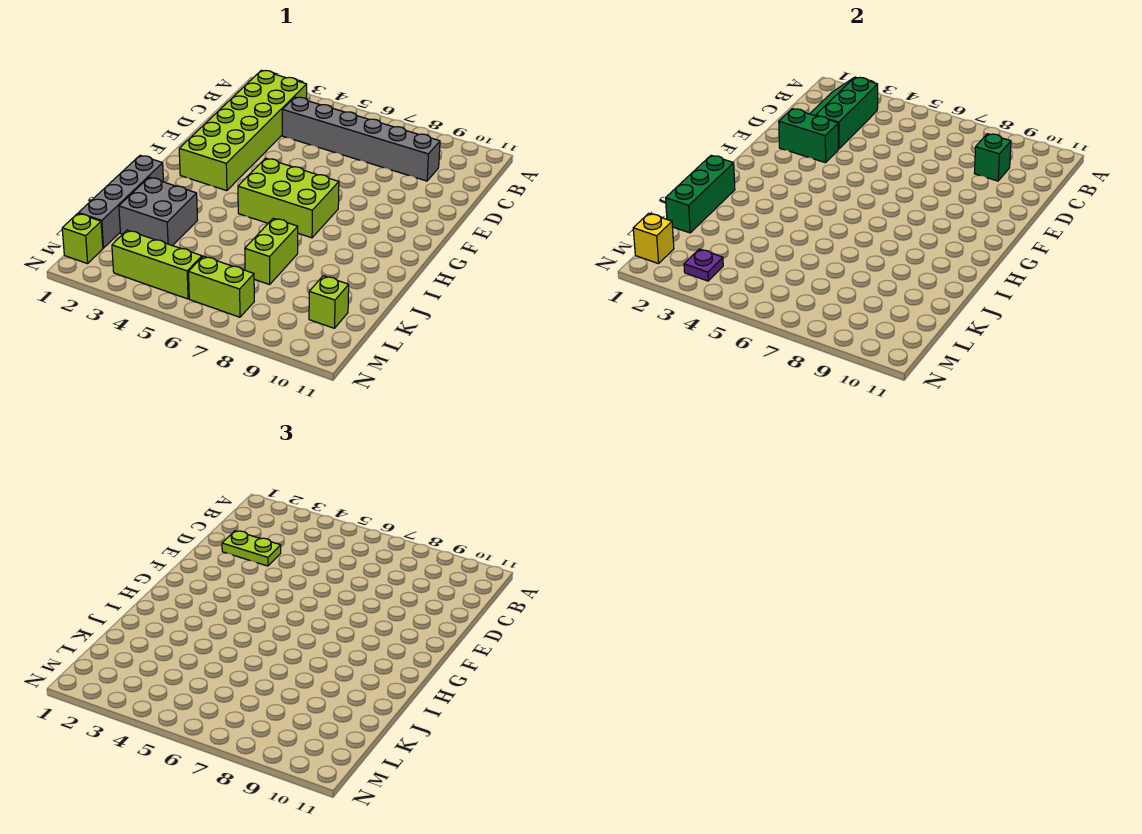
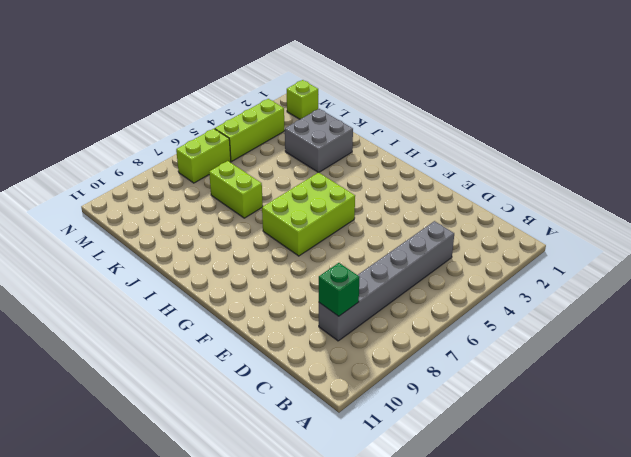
none -> lime brick B2:G3 level 1
none -> grey brick I1:L1 level 1
none -> lime brick L10 level 1

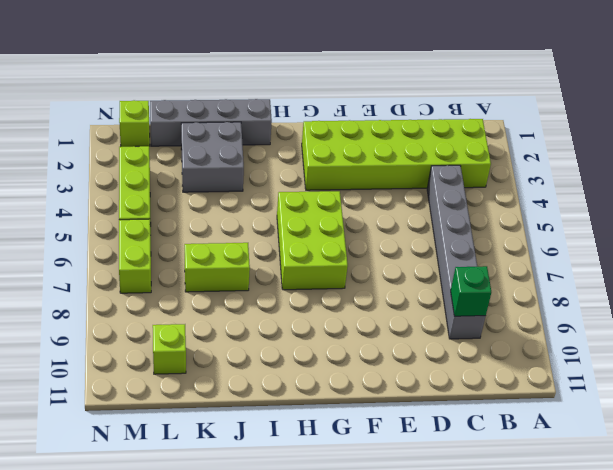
none -> green slope B2:D3 level 2 top 3
none -> green brick E2:E3 level 2
none -> green brick I1:K1 level 2

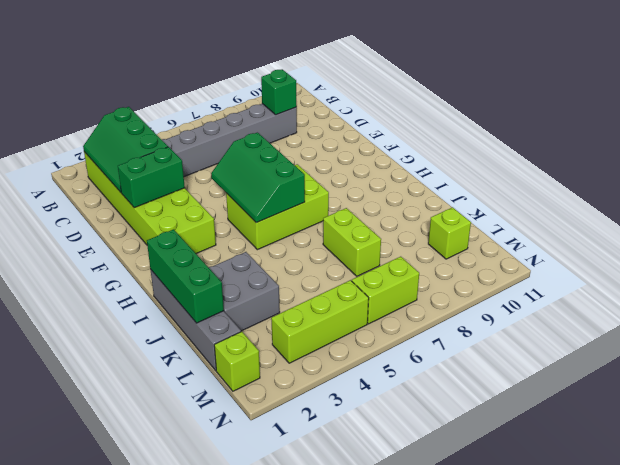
green slope F5:H6 level 2 top 6 -> none
none -> yellow brick M1 level 2
none -> purple plate M3 level 2
none -> lime plate D2:D3 level 3

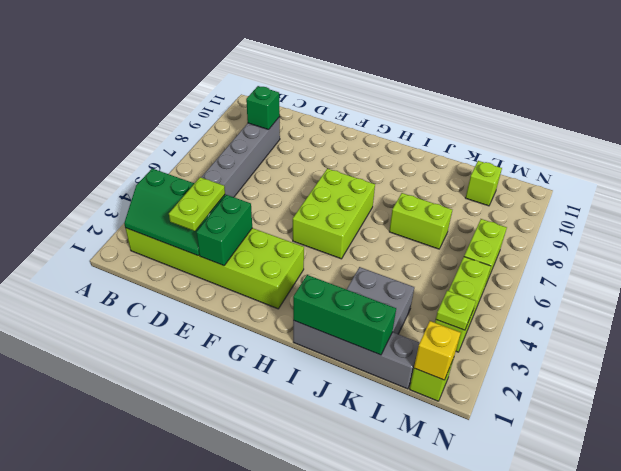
lime plate M3 level 2 -> purple plate M3 level 2

